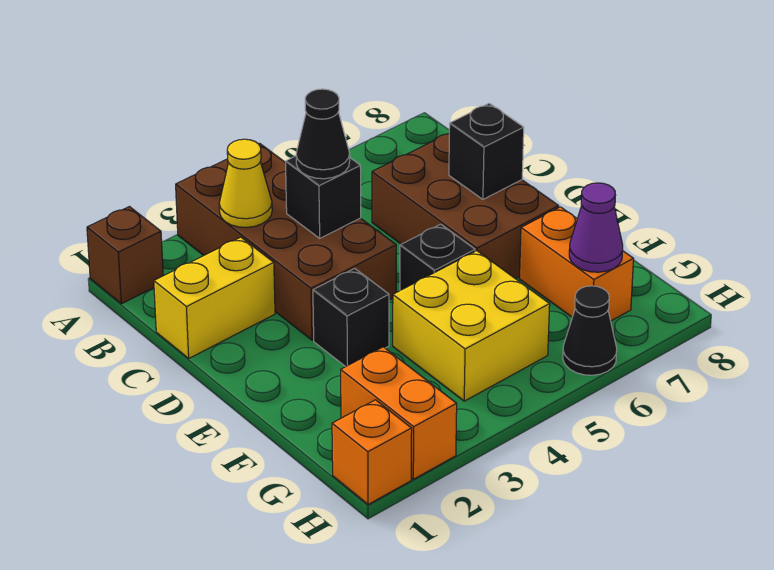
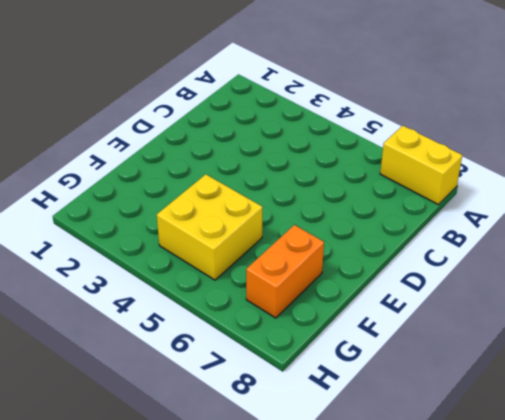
yellow brick A7:A8 level 1 -> yellow brick C1:C2 level 1
none -> brown brick A1 level 1
none -> brown brick A3:D4 level 1
none -> brown brick C6:E7 level 1

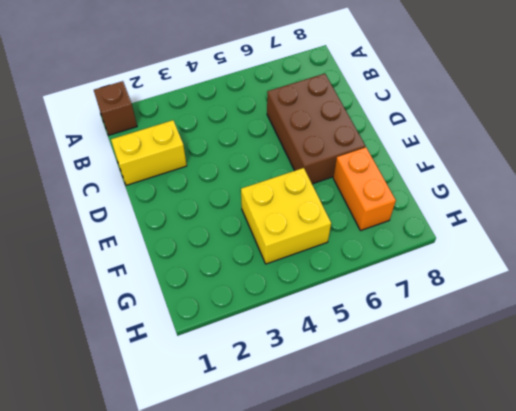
none -> brown brick A3:D4 level 1
none -> black brick E3 level 1
none -> black brick E5 level 1

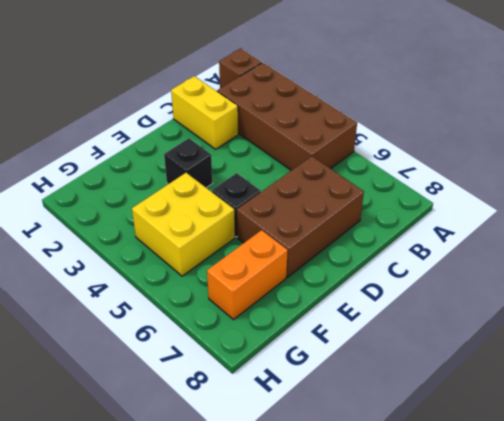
brown brick A2:B5 level 1 -> brown brick A3:D4 level 1
none -> orange brick G2:H2 level 1
none -> orange brick H1 level 1
none -> black cone H6 level 1

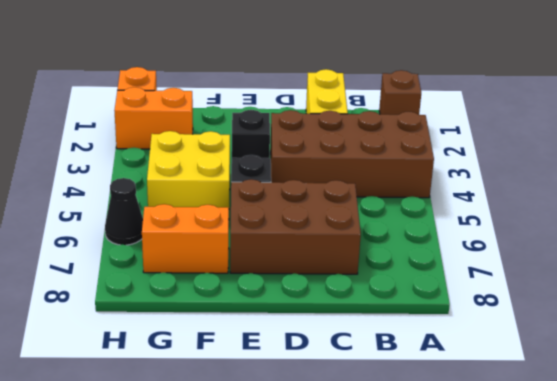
none -> yellow cone B3 level 2
none -> black brick C4 level 2
none -> black brick D7 level 2

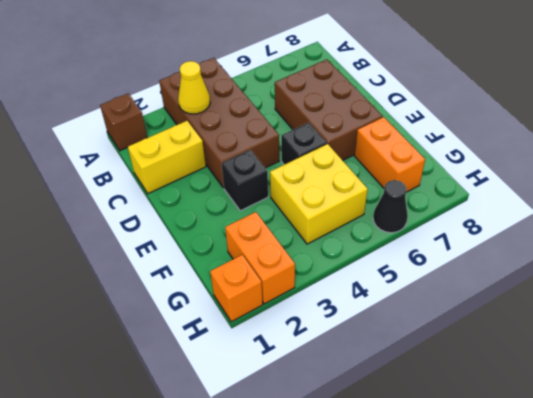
none -> black brick C4 level 2
none -> black brick D7 level 2
none -> purple cone G7 level 2

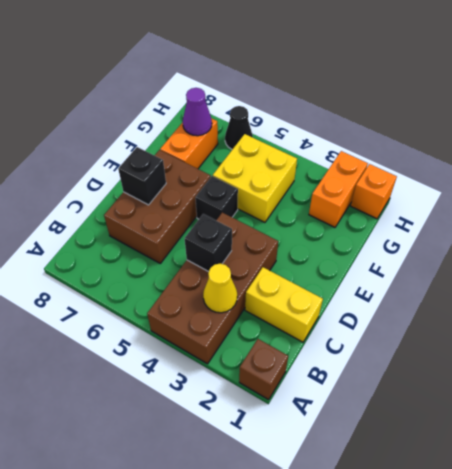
none -> black brick E3 level 1
none -> black cone C4 level 3

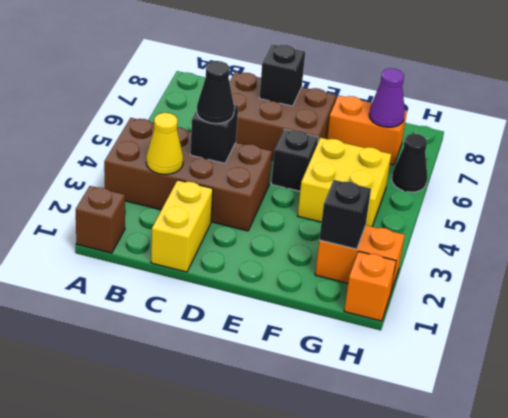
black brick G2 level 2 -> black brick E3 level 1

